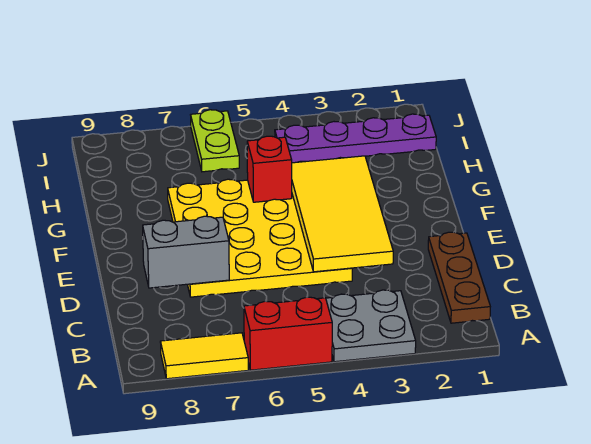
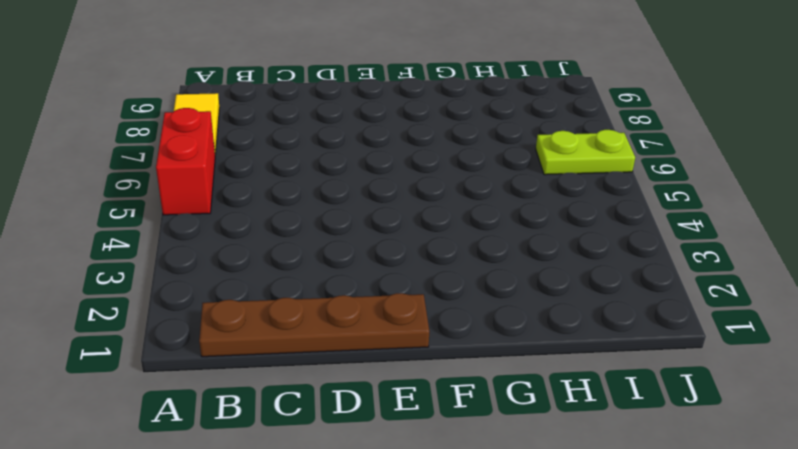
brown plate B1:E1 level 1 -> brown plate B1:D1 level 1
none -> grey plate A3:B4 level 1
none -> yellow plate D4:G7 level 1

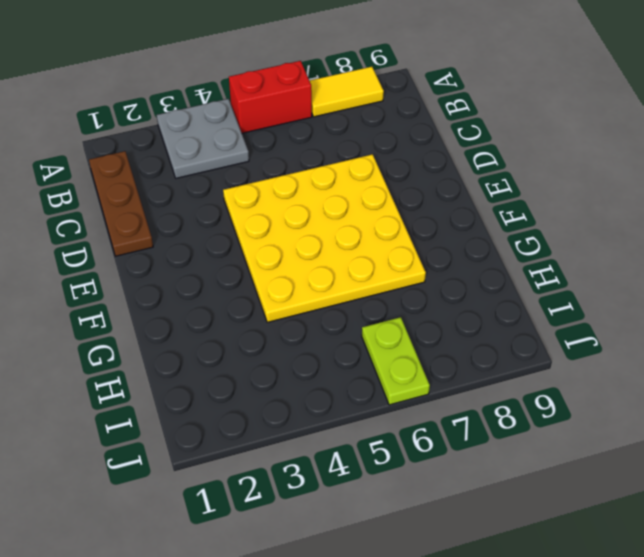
none -> purple plate I1:I4 level 1
none -> yellow tile D3:G4 level 2

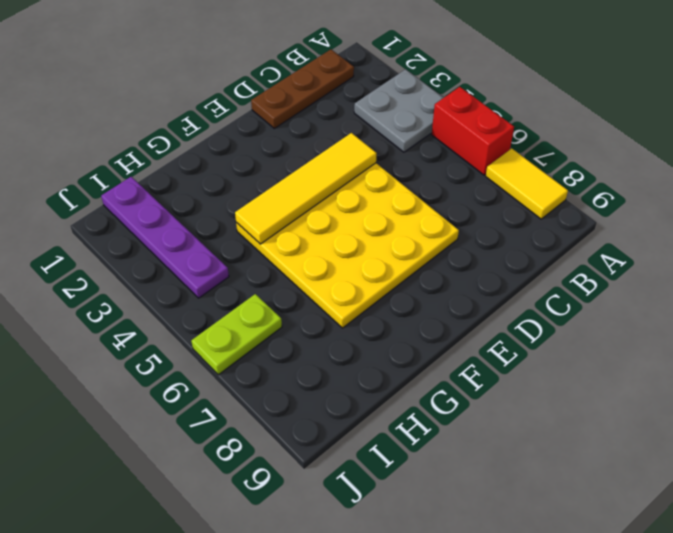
yellow tile D4:G4 level 2 -> yellow tile D3:G4 level 2
none -> grey brick D7:D8 level 2
none -> red brick G5 level 2

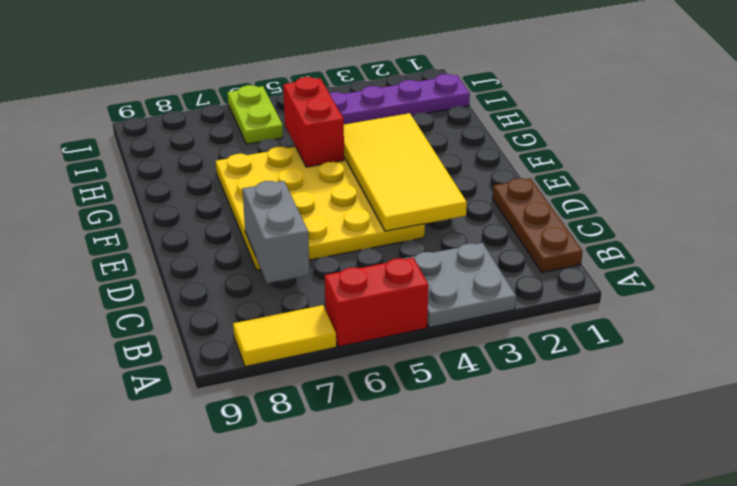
grey brick C7:D7 level 2 -> grey brick D7:D8 level 2
red brick G5:H5 level 2 -> red brick G5 level 2

